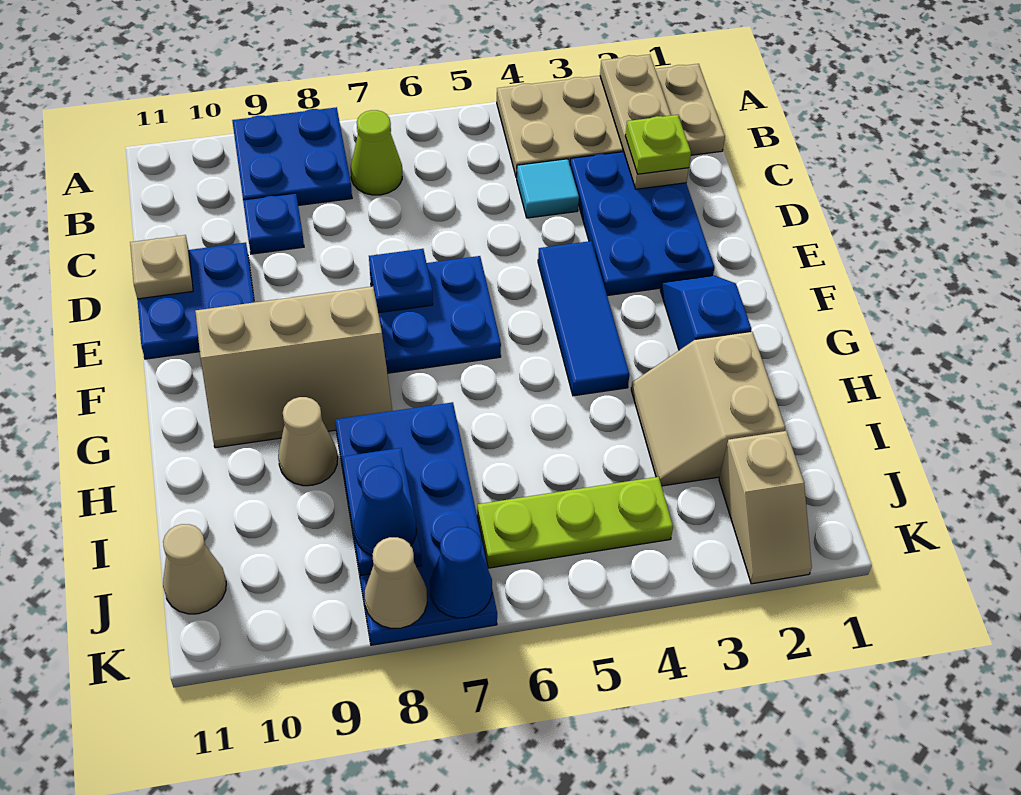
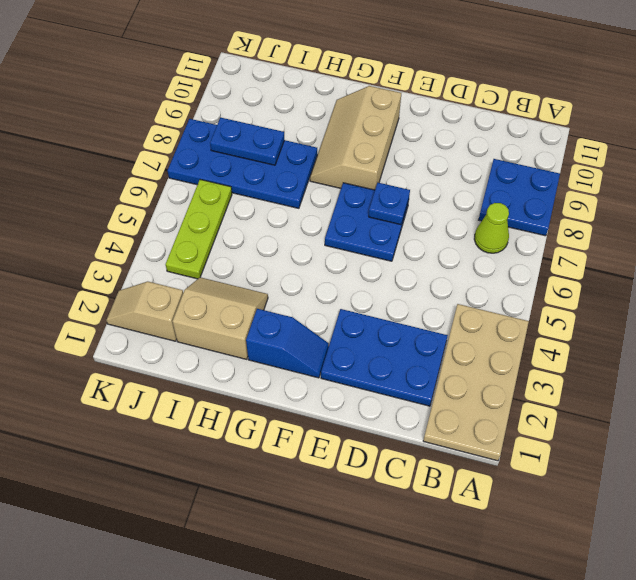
none -> cyan tile C4 level 1
none -> blue plate C9 level 1
none -> blue plate D10:E11 level 1

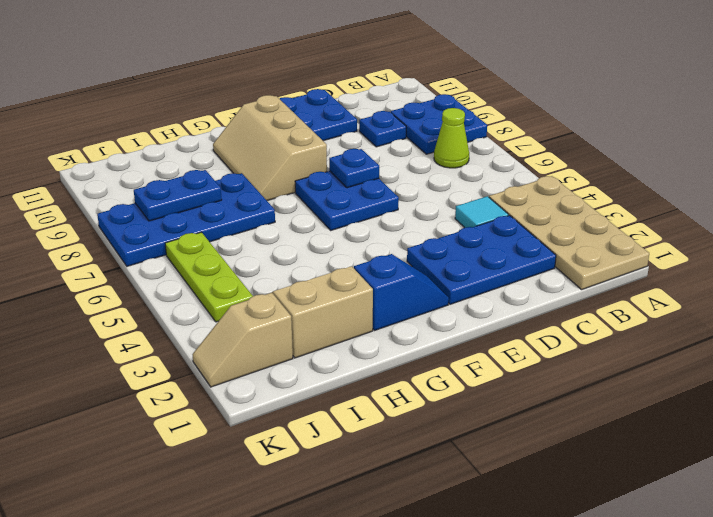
none -> blue tile E4:G4 level 1
none -> tan cone H9 level 1
none -> tan cone J11 level 1

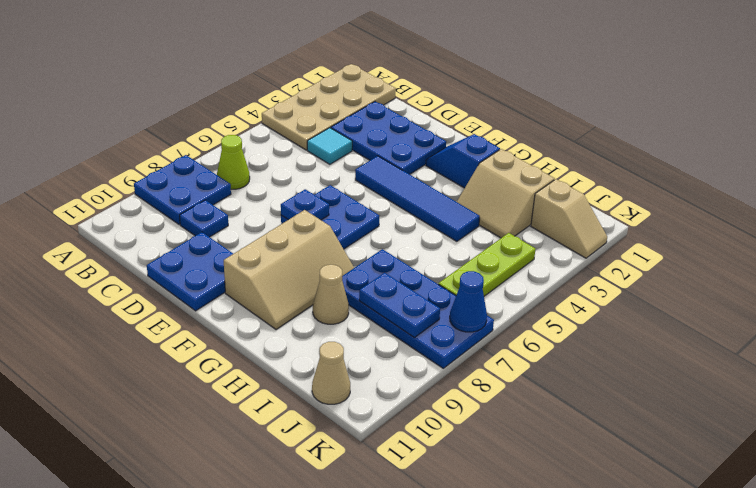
blue tile E4:H4 level 1 -> blue tile E4:G4 level 1
none -> tan plate A2:C2 level 2
none -> tan plate D11 level 2
none -> tan cone K8 level 2

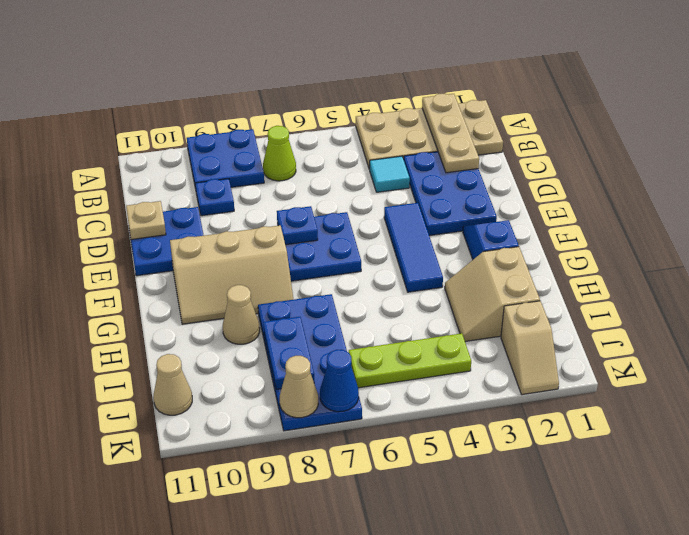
none -> lime plate C2 level 3
none -> blue cone J8 level 3

